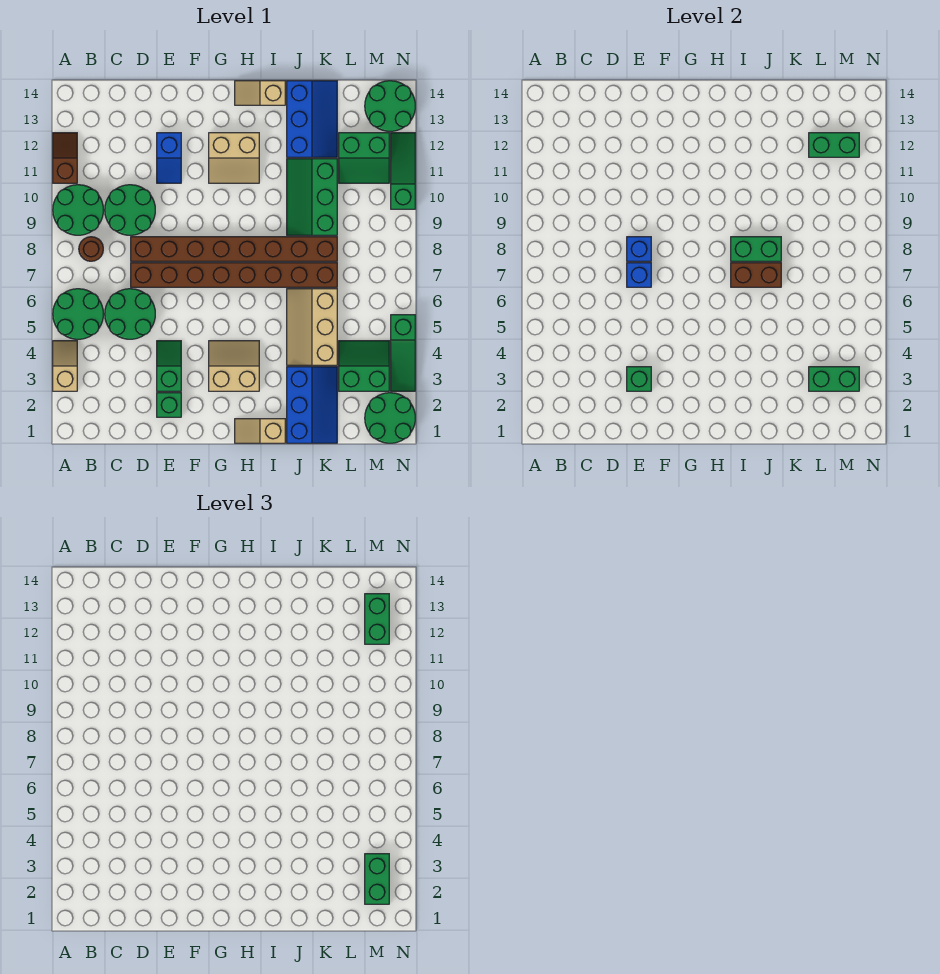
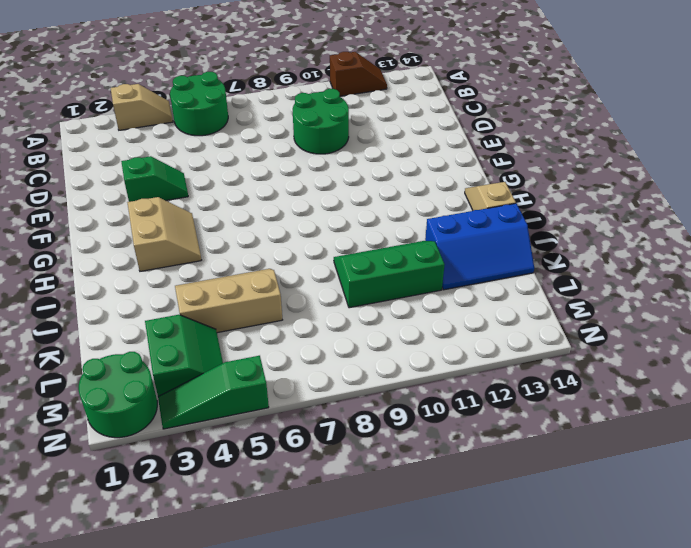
none -> green round brick A9:B10 level 1
none -> brown round brick B8 level 1
none -> green round brick C5:D6 level 1
none -> brown brick D7:K7 level 1

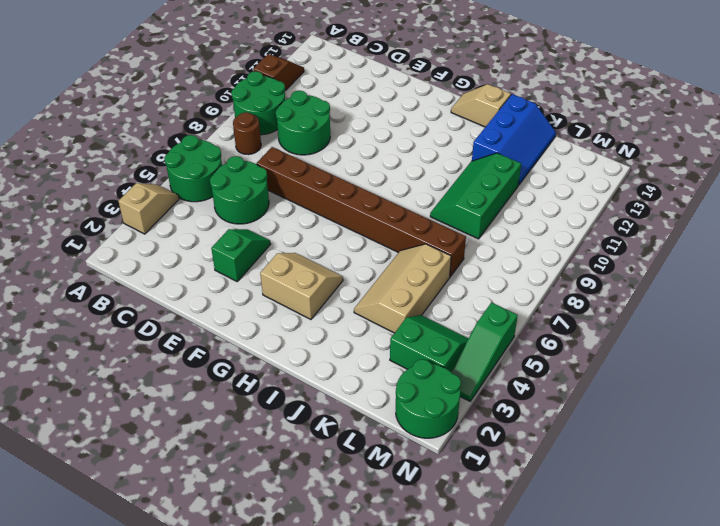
none -> brown brick D8:K8 level 1
none -> green brick E2 level 1
none -> blue slope E11:E12 level 1 top 12
none -> tan slope G11:H12 level 1 top 12

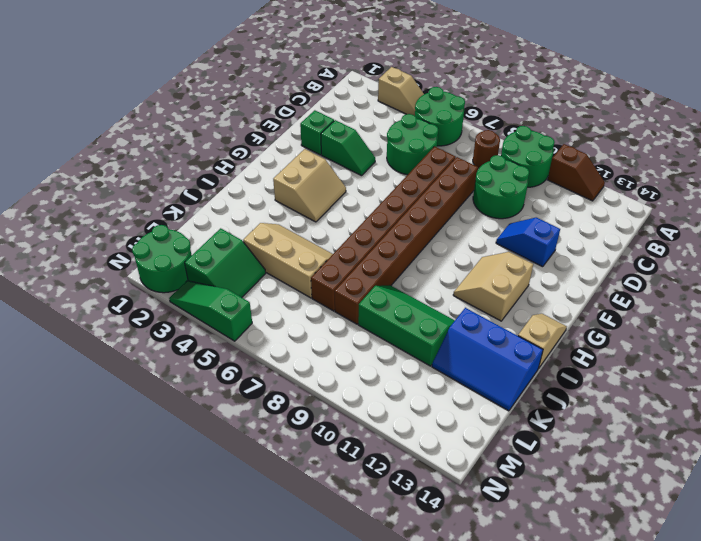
none -> tan slope H1:I1 level 1 top I
none -> blue slope J1:K3 level 1 top J
none -> green slope L11:M12 level 1 top 12
none -> green round brick M13:N14 level 1

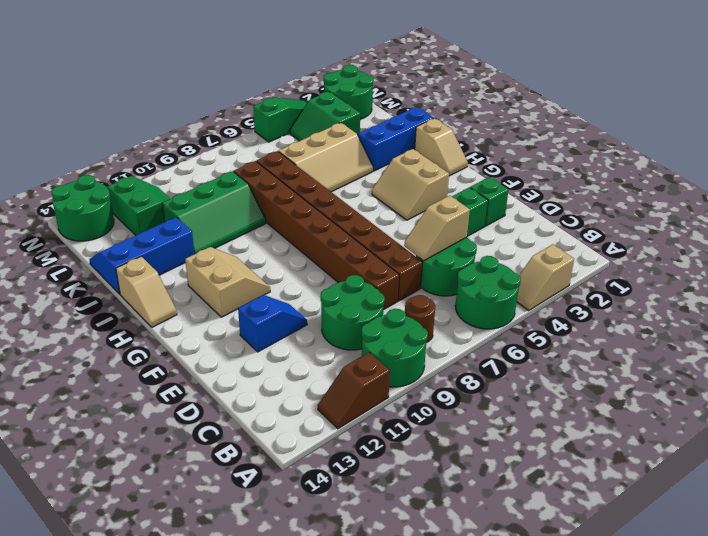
tan slope D5:D6 level 2 top 5 -> none
none -> green slope N10:N12 level 1 top 10
none -> green brick E3 level 2
none -> blue brick E7 level 2
none -> blue brick E8 level 2

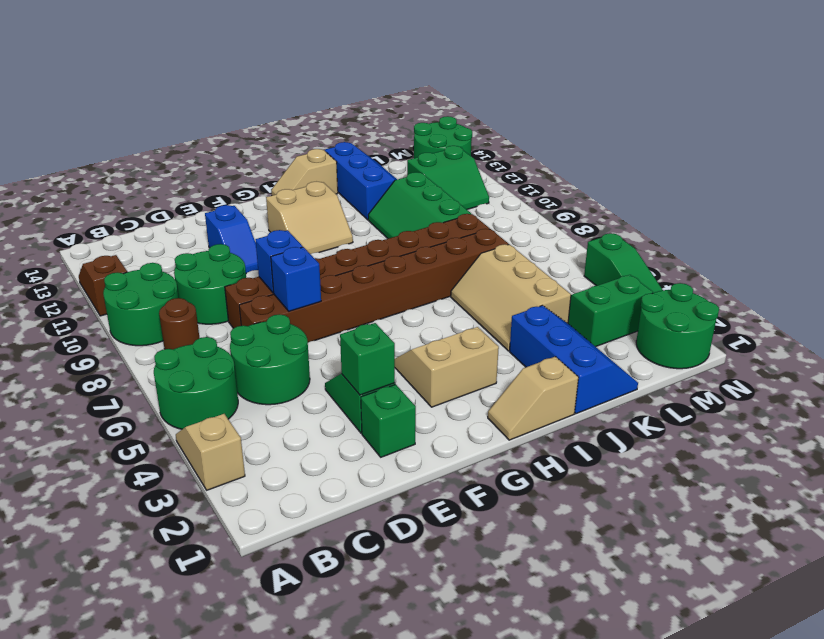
none -> green slope N10:N12 level 1 top 10
none -> brown brick I7:J7 level 2
none -> green brick I8:J8 level 2
none -> green brick L3:M3 level 2

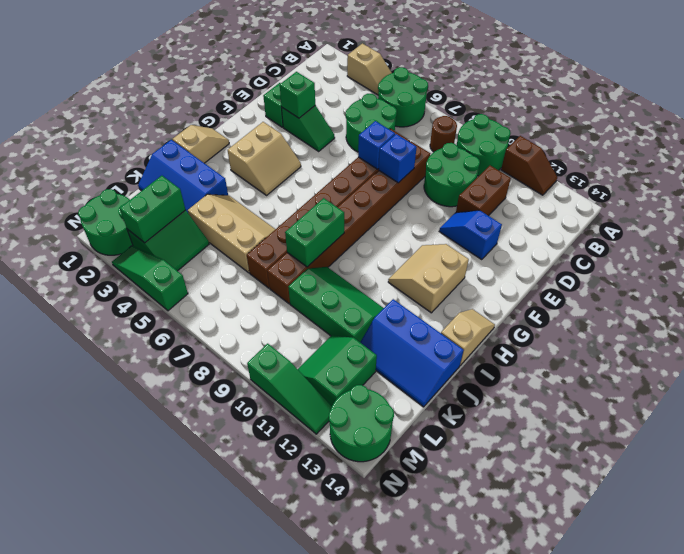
brown brick C11:D11 level 1 -> brown brick I7:J7 level 2
none -> green brick L12:M12 level 2
none -> green brick M2:M3 level 3
none -> green brick M12:M13 level 3

